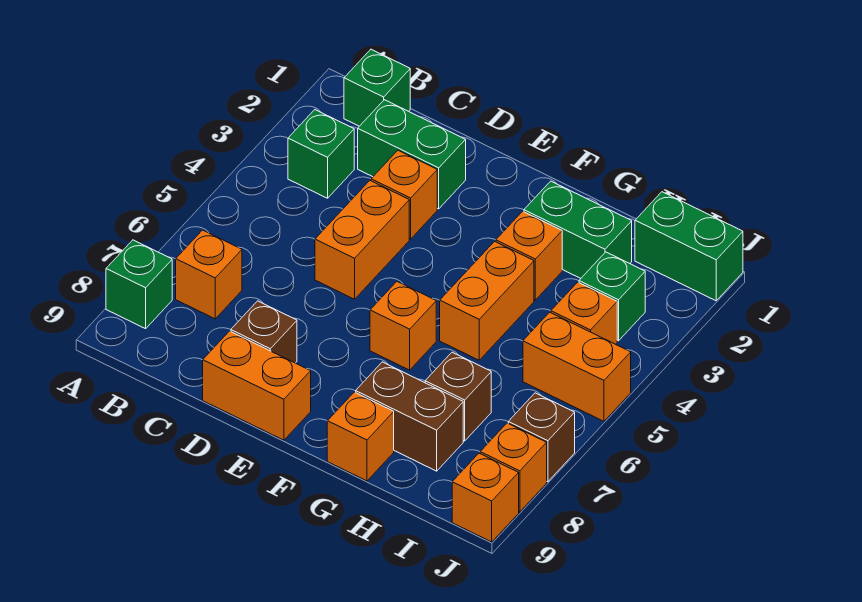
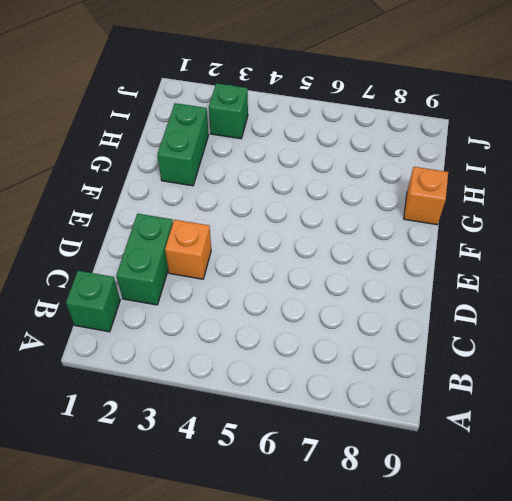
none -> green brick A8 level 1
none -> green brick B3 level 1
none -> orange brick B7 level 1

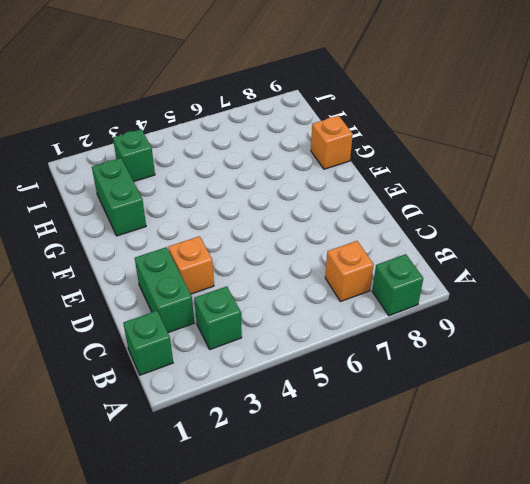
none -> orange brick D4:D5 level 1
none -> brown brick D8 level 1
none -> orange brick D9:E9 level 1

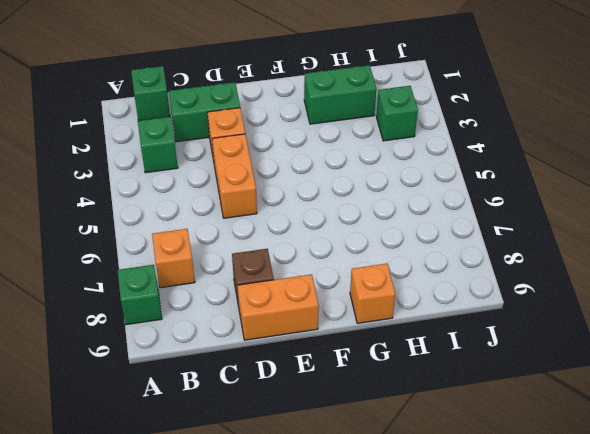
none -> orange brick F6 level 1
none -> orange brick G3 level 1
none -> orange brick G4:G5 level 1

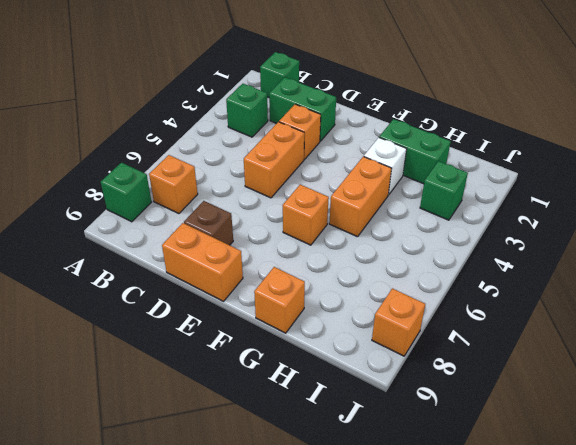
white brick G3 level 1 -> orange brick G3 level 1
none -> brown brick G8:H8 level 1
none -> brown brick H7 level 1
none -> green brick I1:J1 level 1

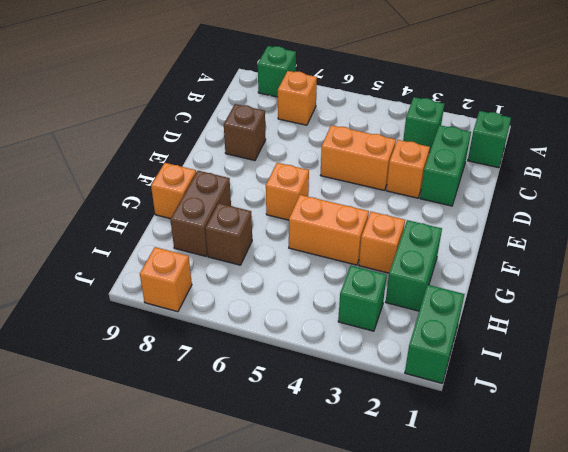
none -> orange brick D9:E9 level 1
none -> orange brick I4 level 1
none -> orange brick I5:J5 level 1

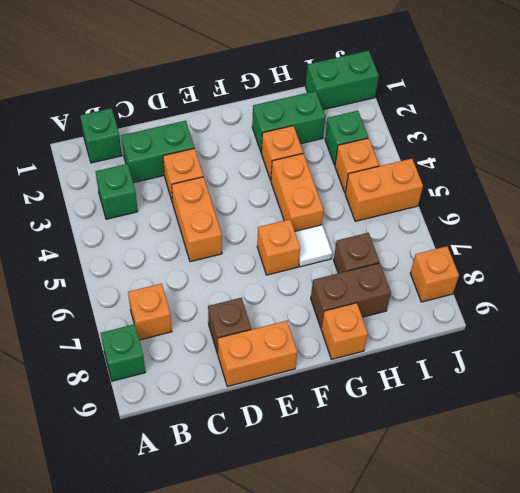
white tile G6 level 1 -> none
none -> brown brick J7 level 1
none -> orange brick J9 level 1

